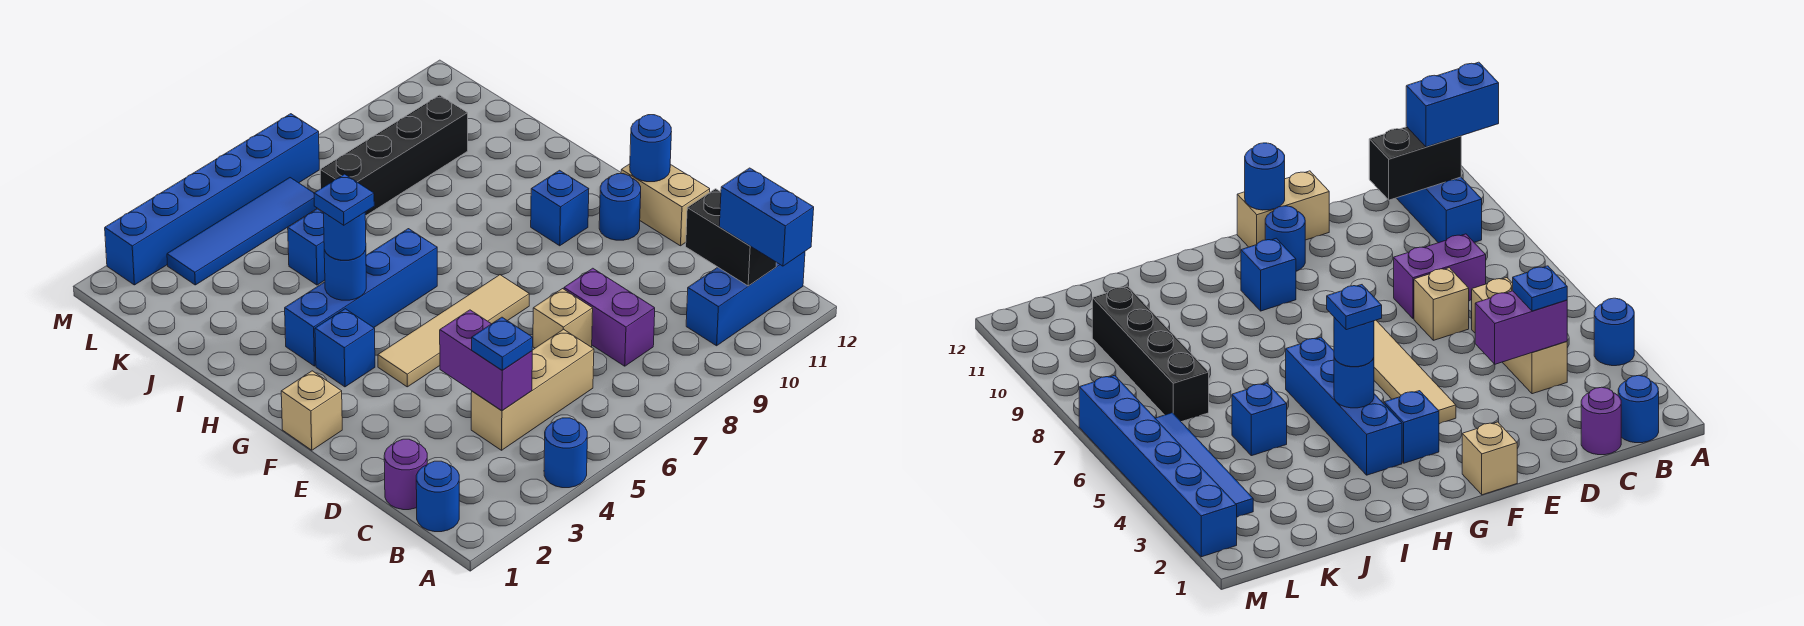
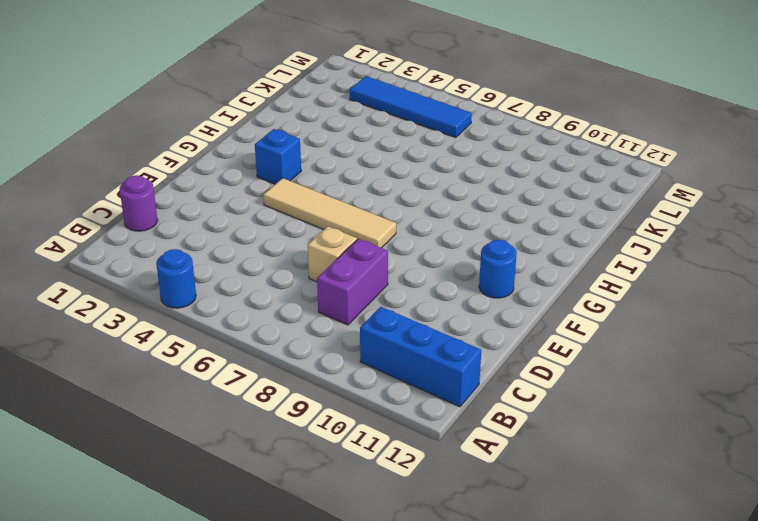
none -> blue round brick B1 level 1
none -> tan brick C4:C6 level 1
none -> tan brick E12:F12 level 1

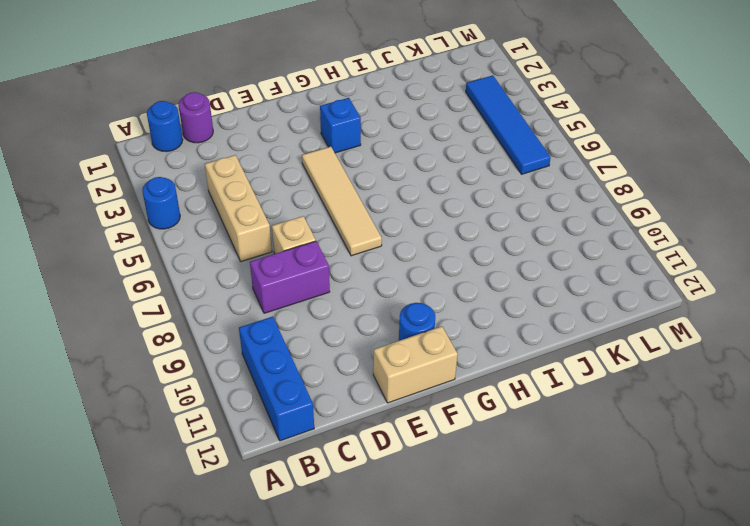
none -> tan brick F1 level 1
none -> blue brick G10 level 1
none -> blue brick H3:H6 level 1

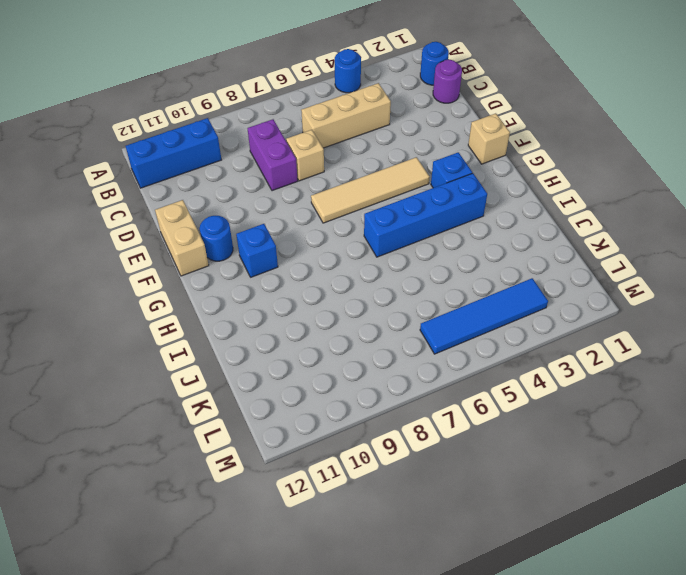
none -> blue brick J5 level 1
none -> black brick K7:K10 level 1
none -> blue brick M2:M7 level 1

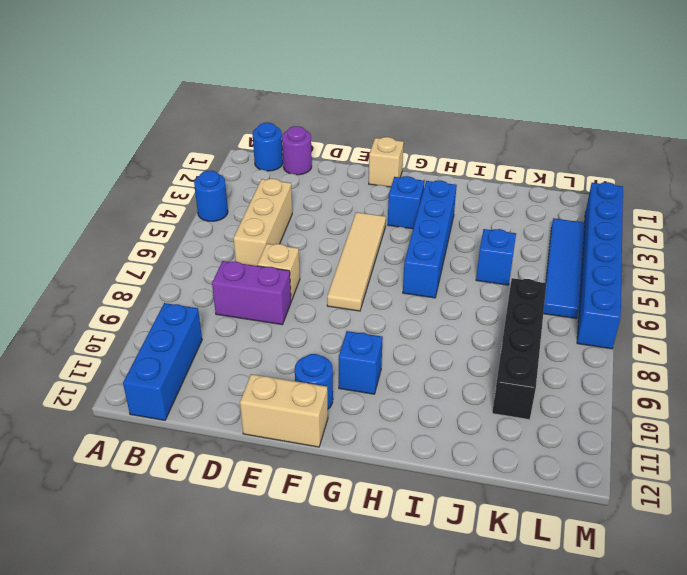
none -> black brick B11:C11 level 2
none -> purple brick C4:D4 level 2
none -> blue round brick F12 level 2

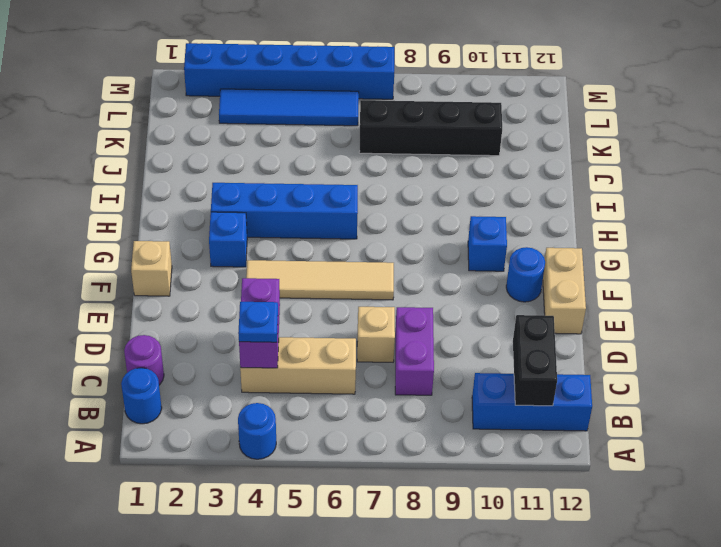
none -> blue brick J5 level 1
none -> blue round brick F12 level 2
none -> blue round brick H4 level 2

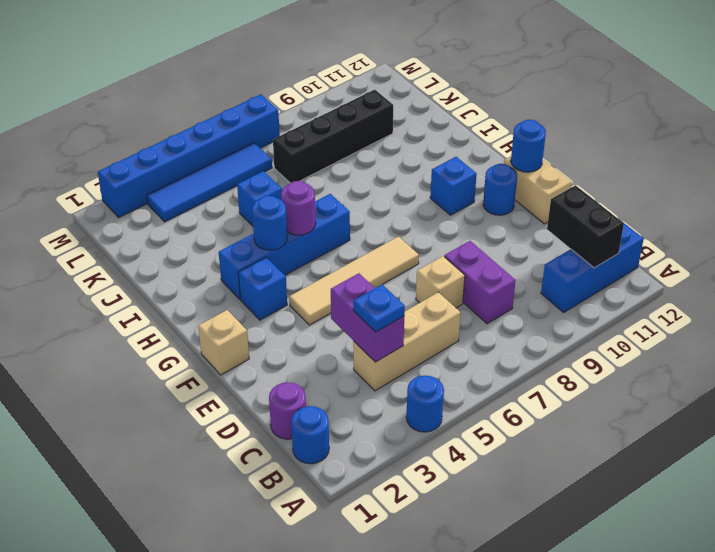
purple round brick H5 level 2 -> none
none -> blue brick A11:B11 level 3
none -> blue round brick H4 level 3
none -> blue plate H4 level 4

